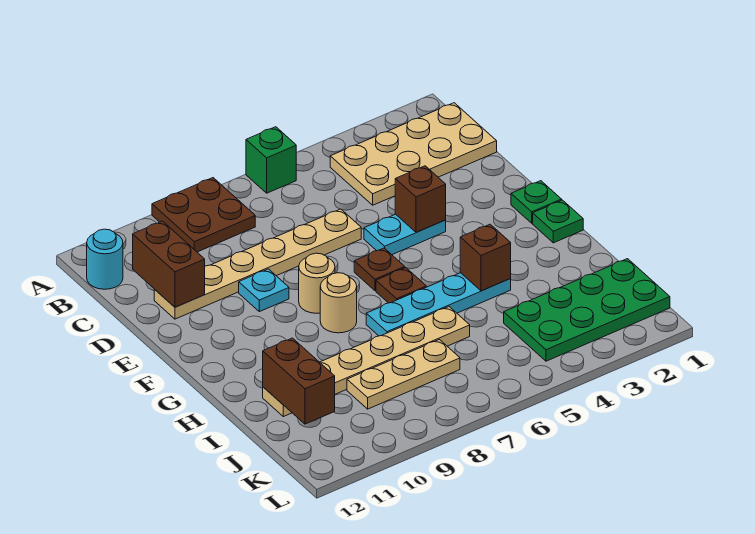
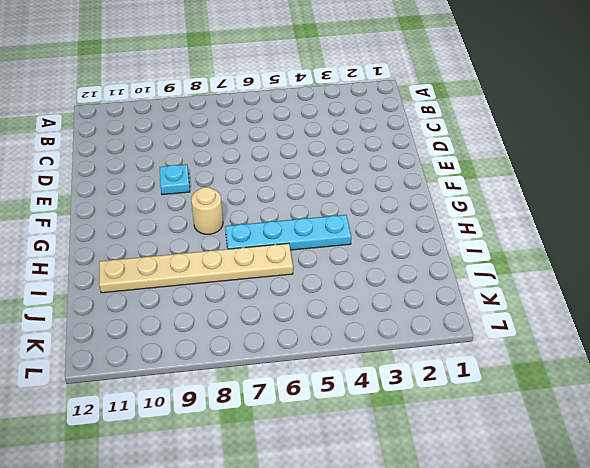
none -> green brick A6 level 1
none -> brown plate A8:B9 level 1
none -> tan plate B1:C4 level 1

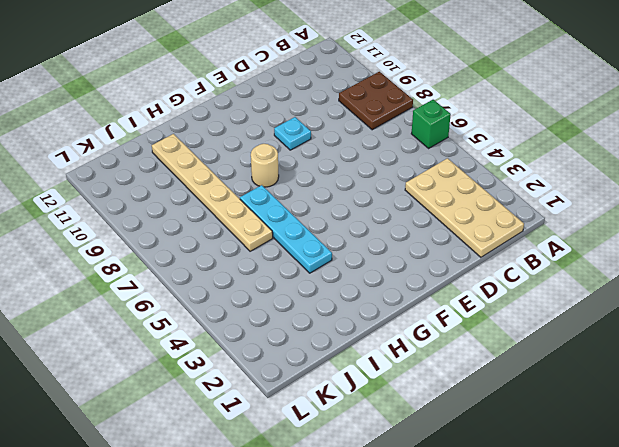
none -> cyan round brick B12 level 1
none -> tan plate D6:D11 level 1
none -> cyan plate E4:E5 level 1

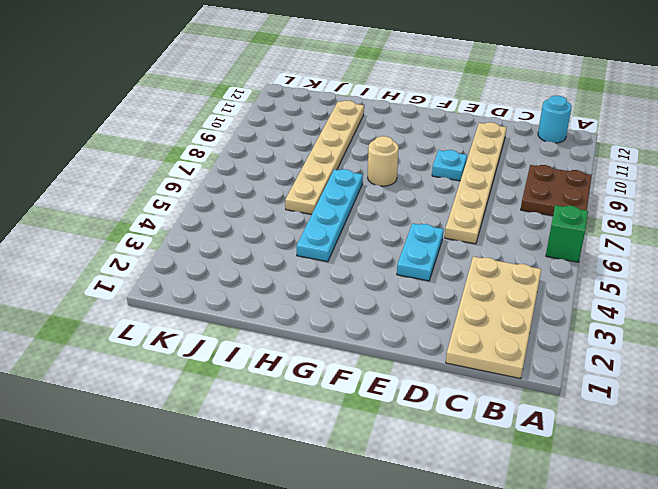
none -> green plate F1 level 1
none -> brown plate F6 level 1
none -> tan round brick F8 level 1

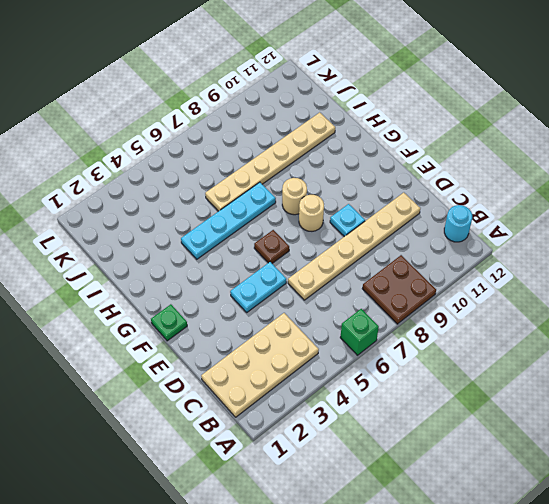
none -> green plate G1 level 1
none -> brown plate G6 level 1
none -> green plate J1:K4 level 1

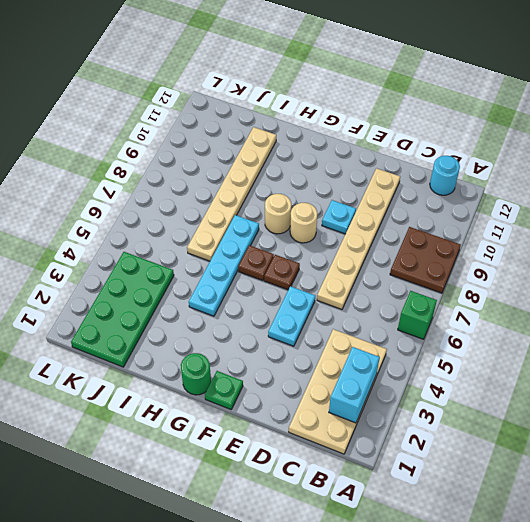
cyan brick B2:B3 level 2 -> none
green round brick G1 level 1 -> green plate G1 level 1
none -> tan plate J7:J9 level 1
none -> brown brick C11:D11 level 2
none -> brown brick E4 level 2

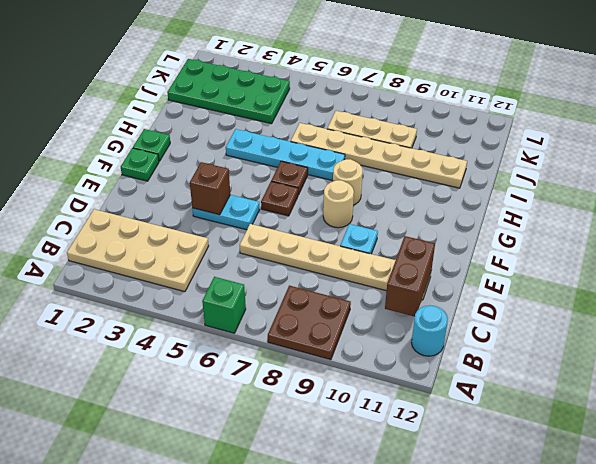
none -> brown brick H4 level 2
none -> brown brick I11:J11 level 2

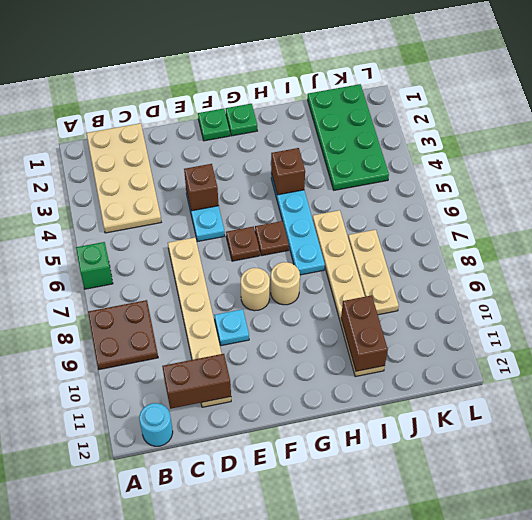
brown brick I10:I11 level 2 -> brown brick I11:J11 level 2

